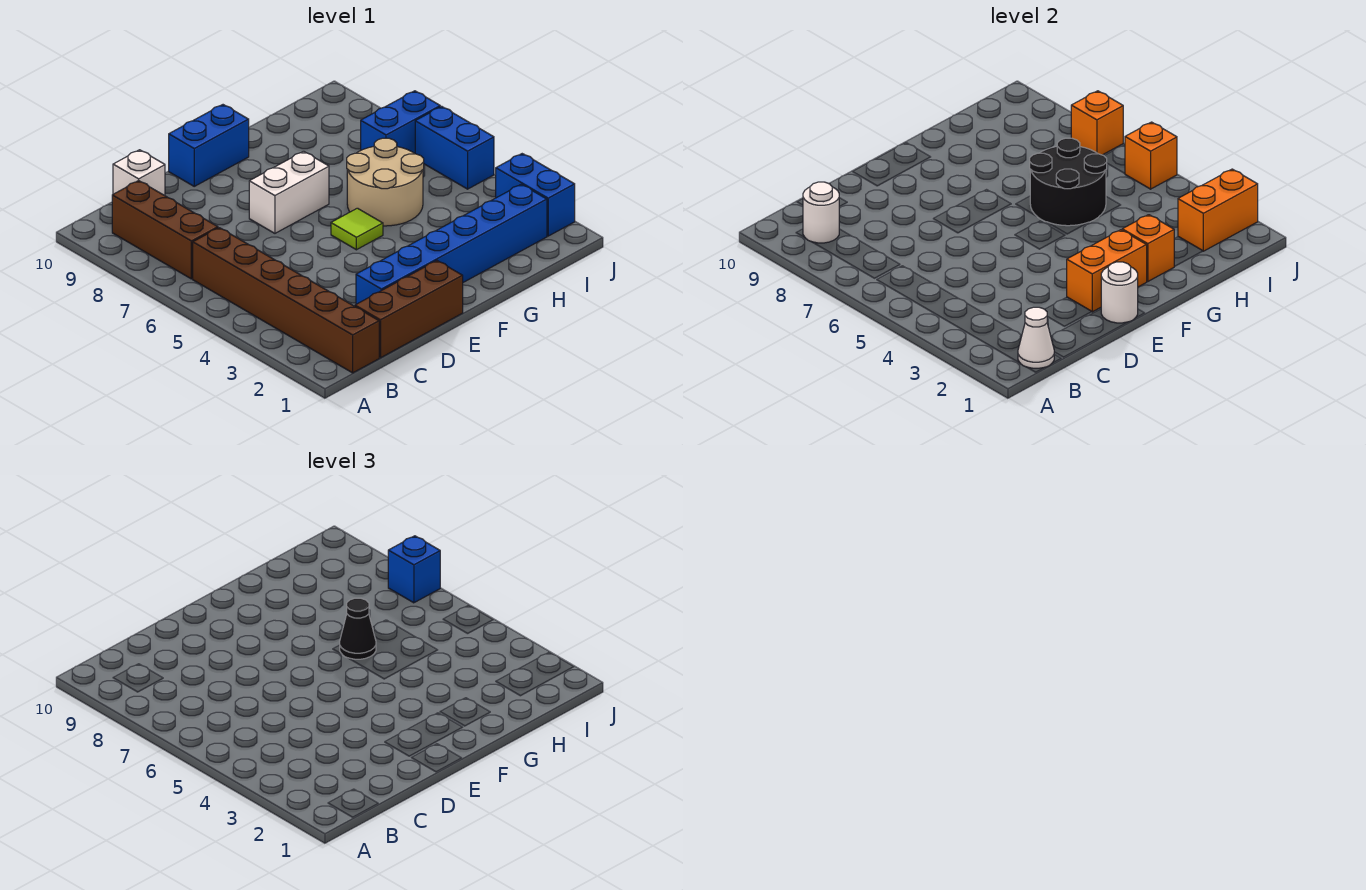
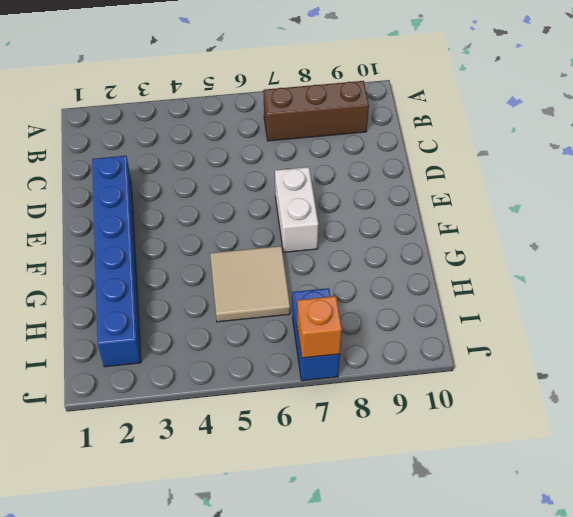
tan tile G5:H6 level 1 -> tan round brick G5:H6 level 1
none -> brown brick B1:B6 level 1
none -> brown brick C1:E1 level 1
none -> white brick C10 level 1

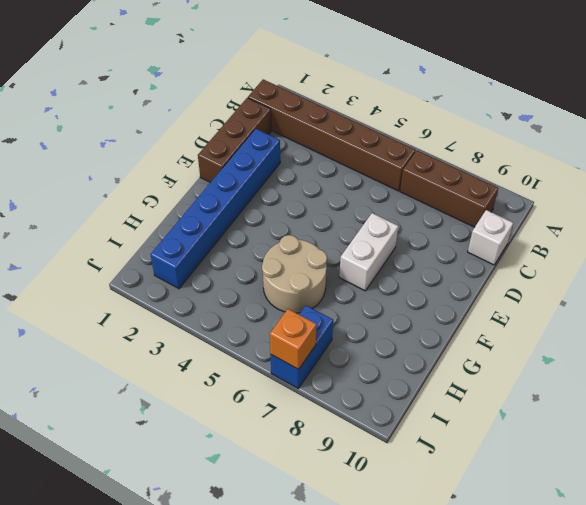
none -> blue brick E10:F10 level 1
none -> lime tile F5 level 1
none -> blue brick J2:J3 level 1

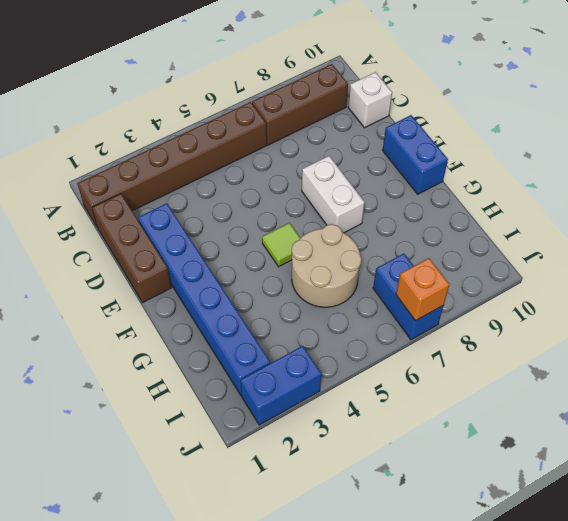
none -> blue brick J5:J6 level 1
none -> white cone B1 level 2
none -> white round brick B9 level 2

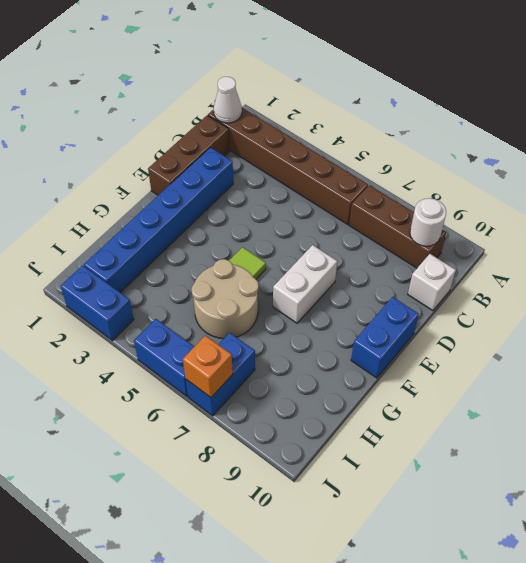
none -> white round brick E1 level 2
none -> orange brick E2:F2 level 2
none -> orange brick G2 level 2

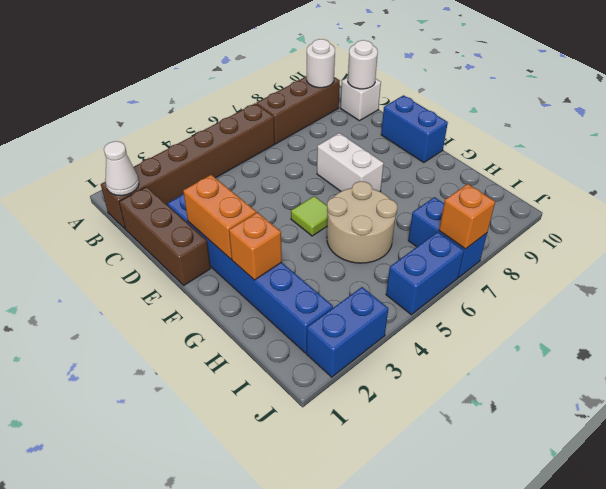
white round brick C10 level 2 -> white round brick E1 level 2
none -> black round brick G5:H6 level 2
none -> orange brick I2:J2 level 2
none -> orange brick J5 level 2

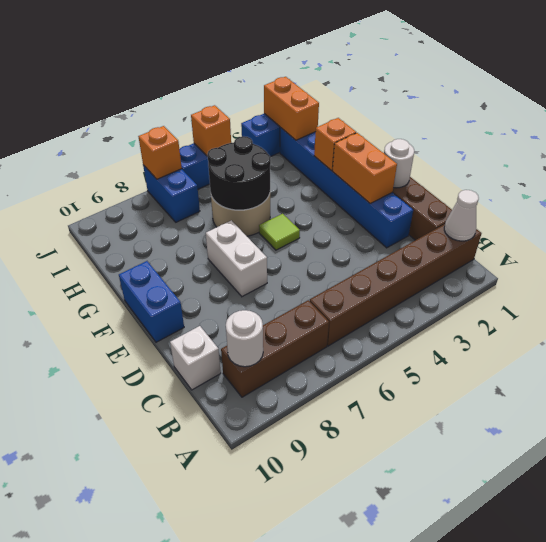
none -> black cone G6 level 3
none -> blue brick J7 level 3

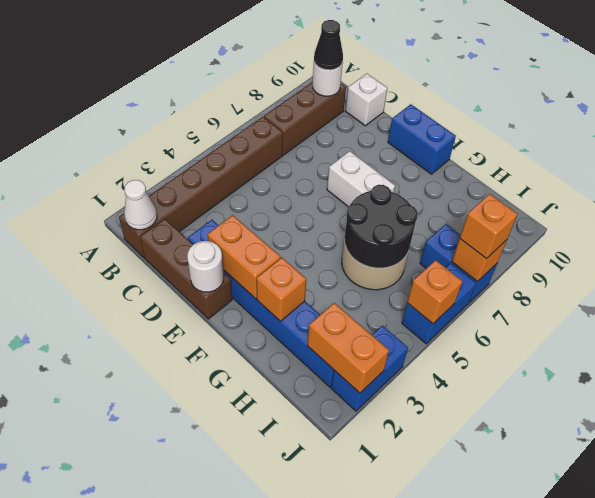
black cone B9 level 3 -> black cone G6 level 3
orange brick J7 level 3 -> blue brick J7 level 3
none -> lime tile F5 level 1

